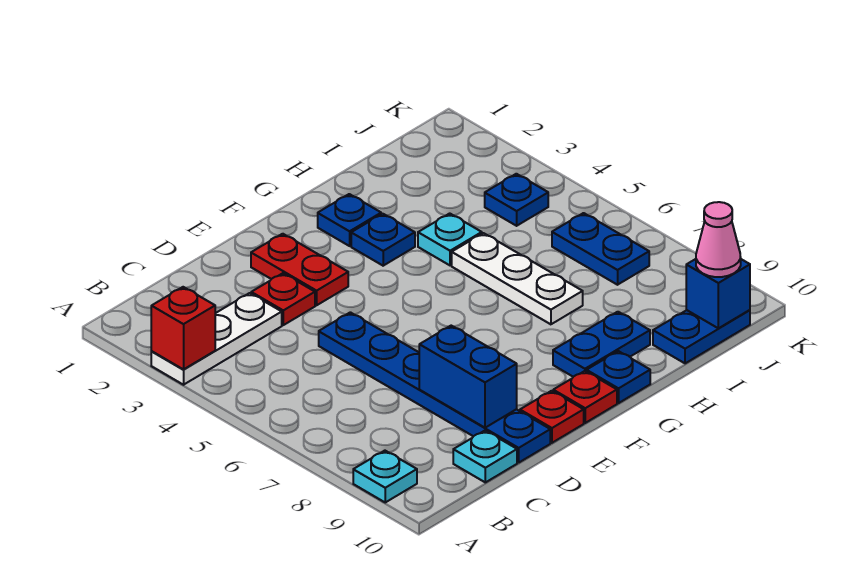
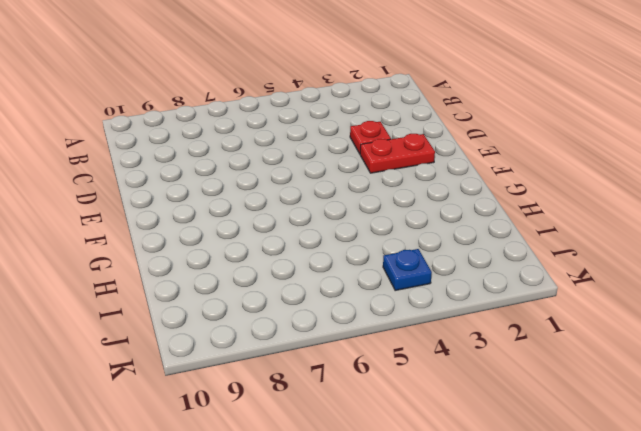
none -> white plate A3:C3 level 1
none -> cyan plate A9 level 1
none -> cyan plate C10 level 1

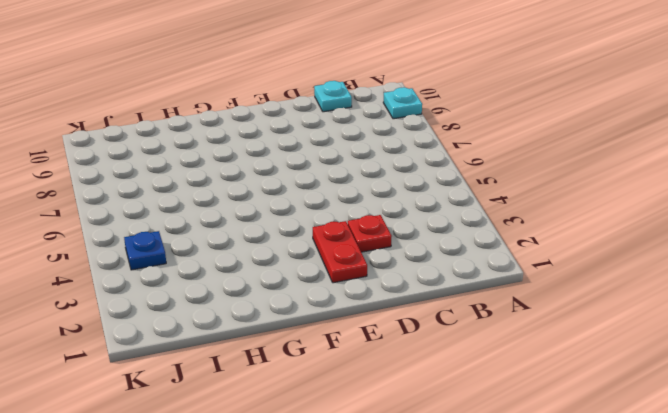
none -> white plate A3:C3 level 1
none -> blue plate D5:D10 level 1
none -> red plate E10 level 1

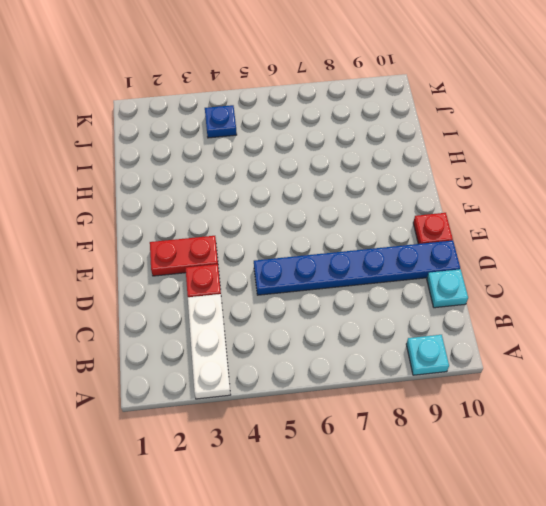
none -> red plate F10 level 1
none -> blue plate G2 level 1
none -> blue plate G3 level 1

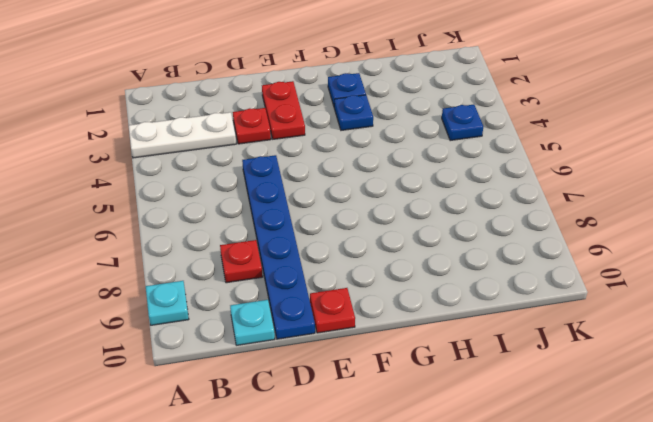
red plate C8 level 1 -> red plate F10 level 1
none -> blue plate G9:H9 level 1
none -> blue plate G10 level 1
none -> cyan plate H4 level 1

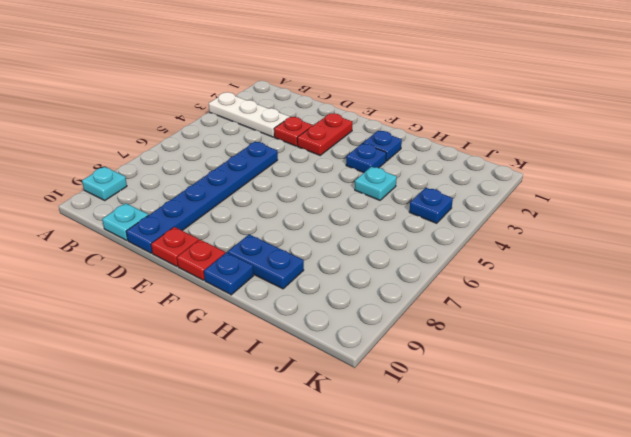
none -> white plate H5:H7 level 1
none -> blue plate I10:J10 level 1
none -> blue plate J6:J7 level 1

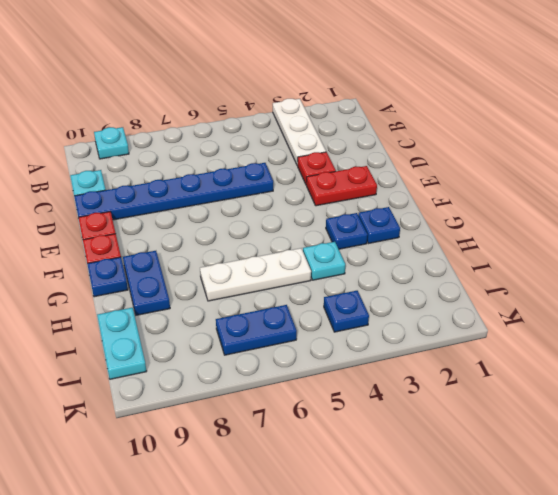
cyan plate I10:J10 level 1 -> blue plate I10:J10 level 1
none -> red brick A3 level 2
none -> blue brick D8:D9 level 2
none -> blue brick J10 level 2

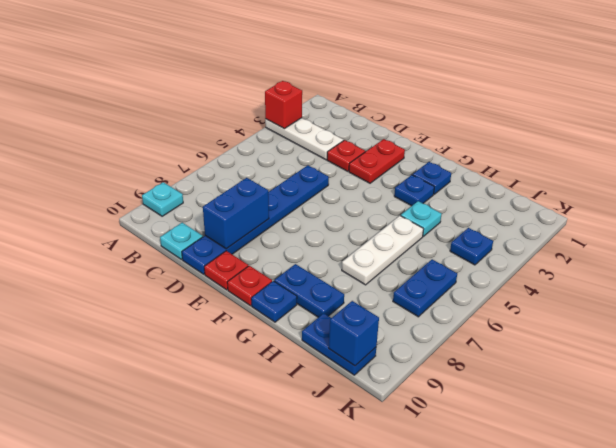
none -> pink cone J10 level 3

